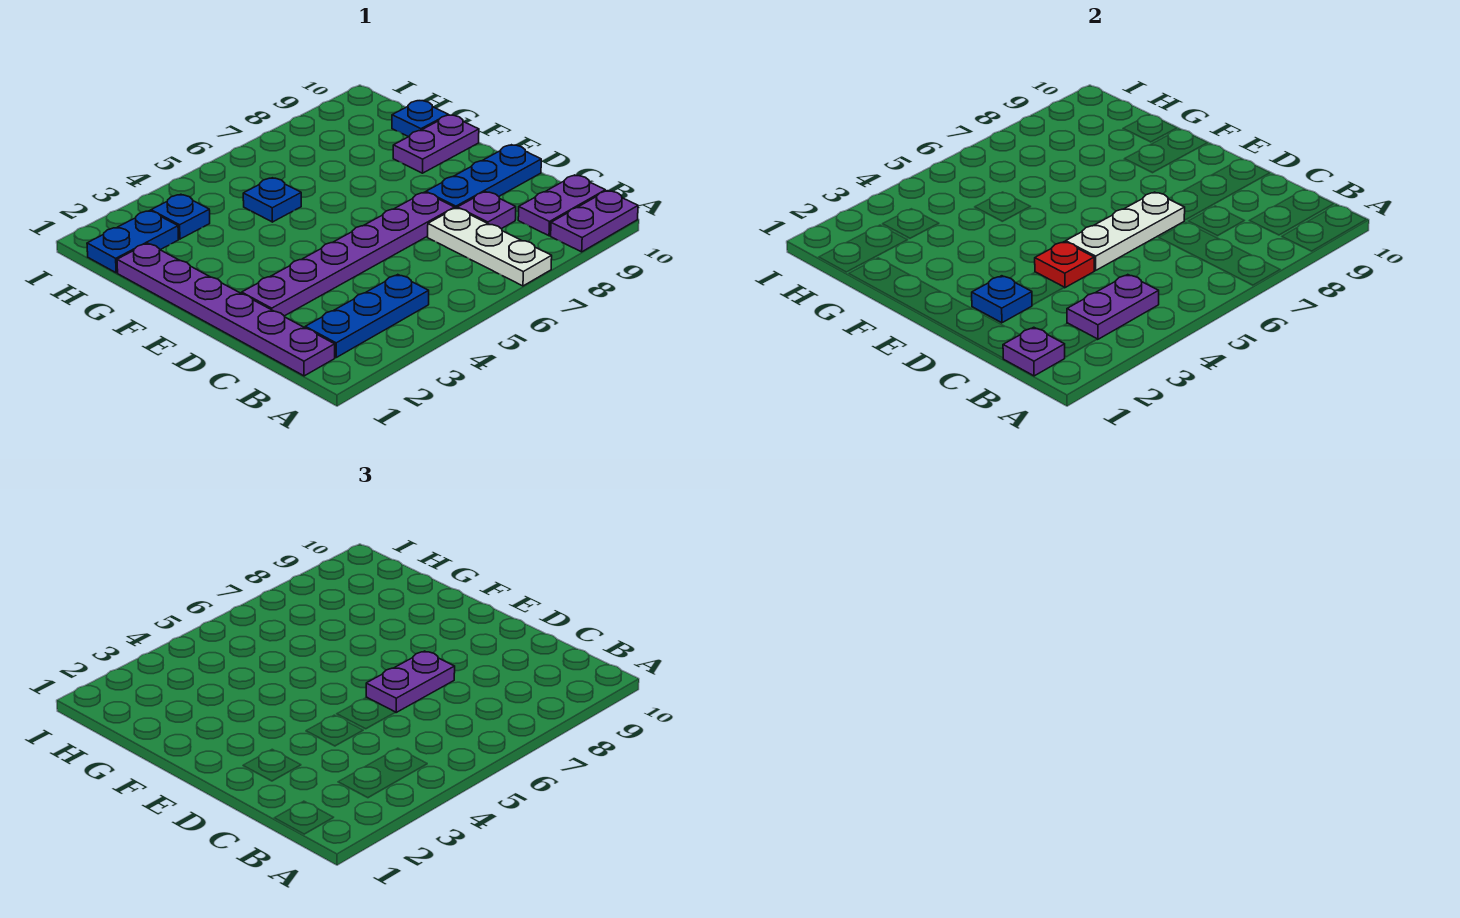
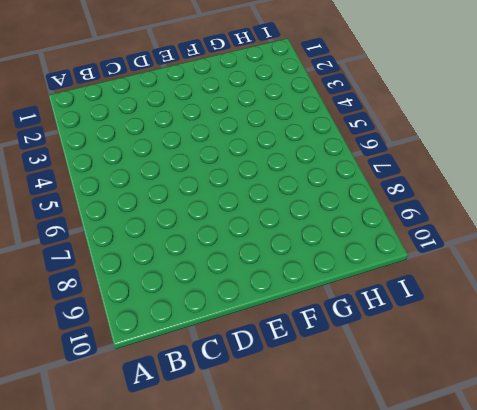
none -> white plate A7:C7 level 1
none -> purple plate A9:A10 level 1
none -> purple plate B1:G1 level 1

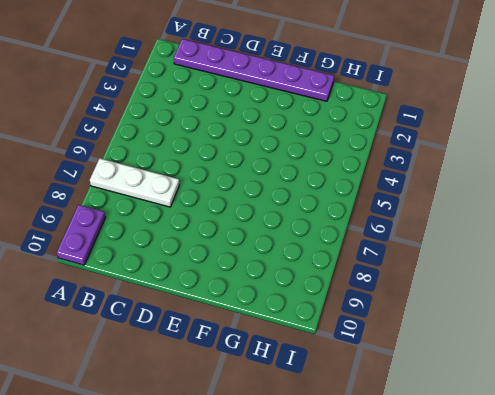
none -> blue plate B2:B4 level 1
none -> purple plate B9:B10 level 1
none -> purple plate C8 level 1

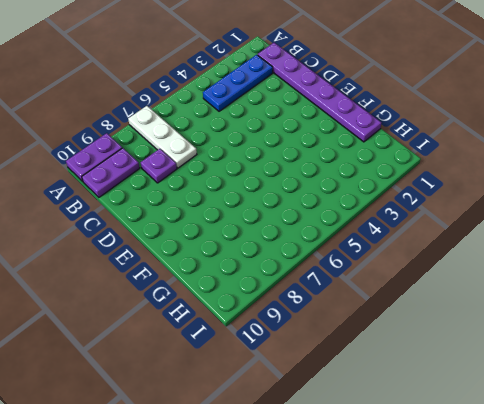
none -> purple plate D2:D7 level 1
none -> blue plate D8:D10 level 1
none -> purple plate F9:F10 level 1

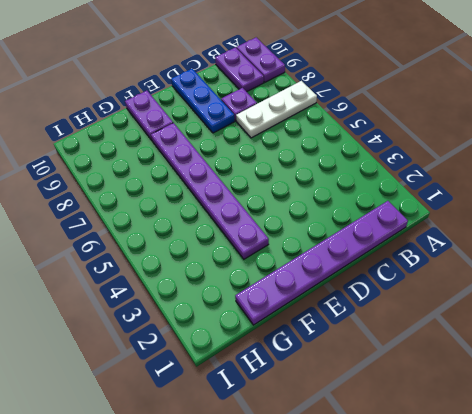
purple plate F3:F8 level 1 -> purple plate D2:D7 level 1
none -> blue plate B2:B4 level 1
none -> blue plate G5 level 1
none -> blue plate G10 level 1

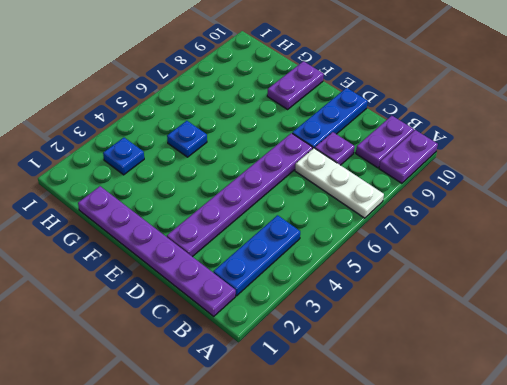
none -> blue plate G10 level 1
none -> blue plate H1:H2 level 1
none -> purple plate B1 level 2

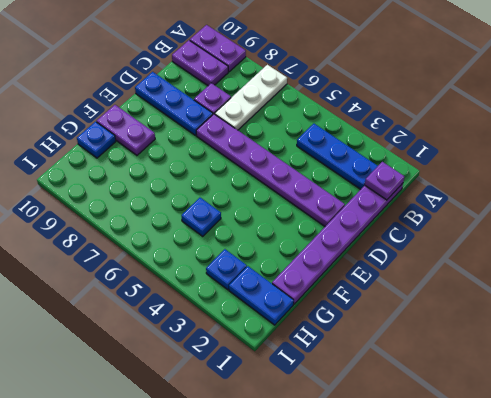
none -> purple plate B3:B4 level 2
none -> blue plate D2 level 2
none -> red plate D4 level 2

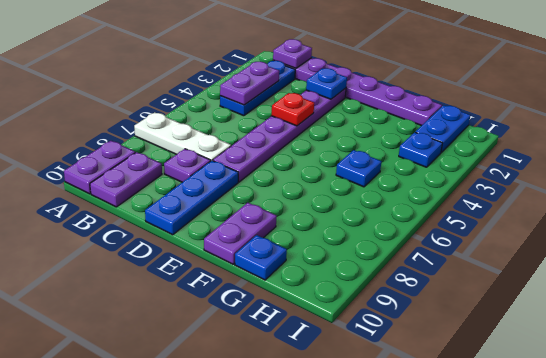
none -> white plate D5:D7 level 2
none -> purple plate D6:D7 level 3

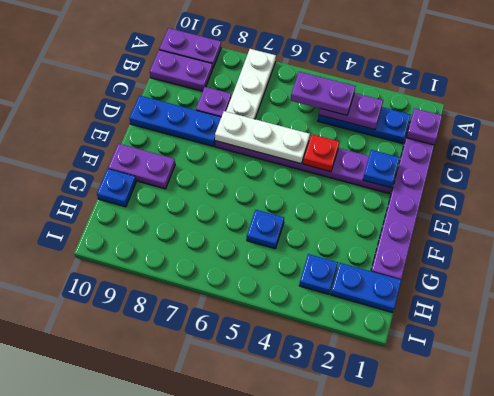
purple plate B4:B5 level 3 -> purple plate D6:D7 level 3

